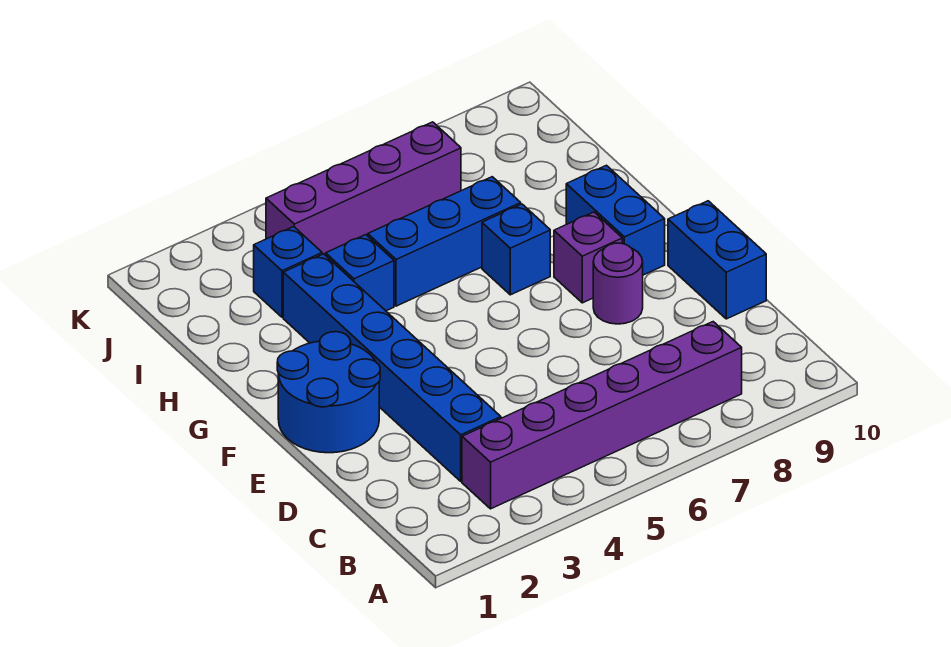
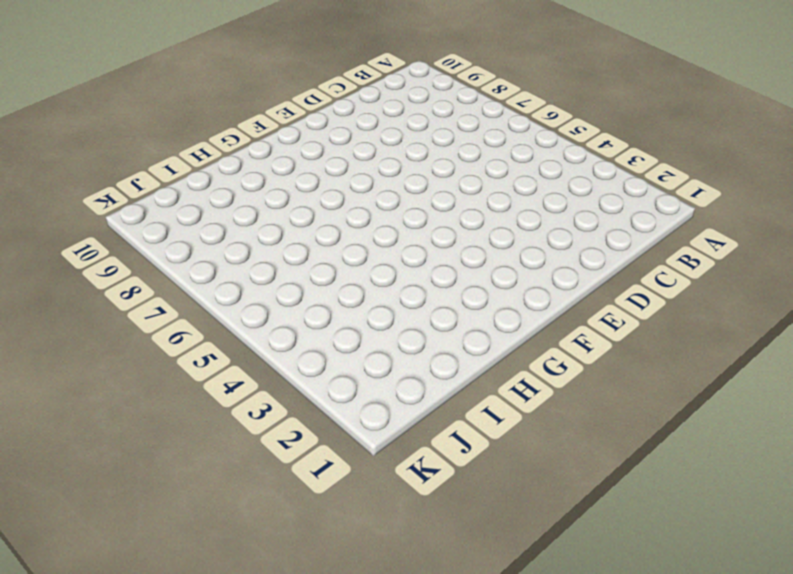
none -> purple brick B3:B8 level 1
none -> blue brick C3:H3 level 1
none -> blue brick D10:E10 level 1

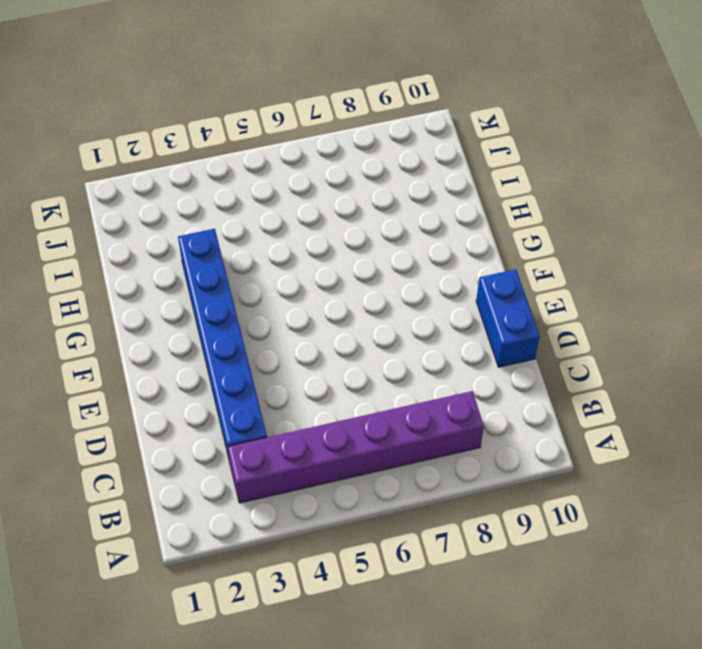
none -> blue round brick E1:F2 level 1
none -> purple round brick E8 level 1
none -> purple brick F8 level 1

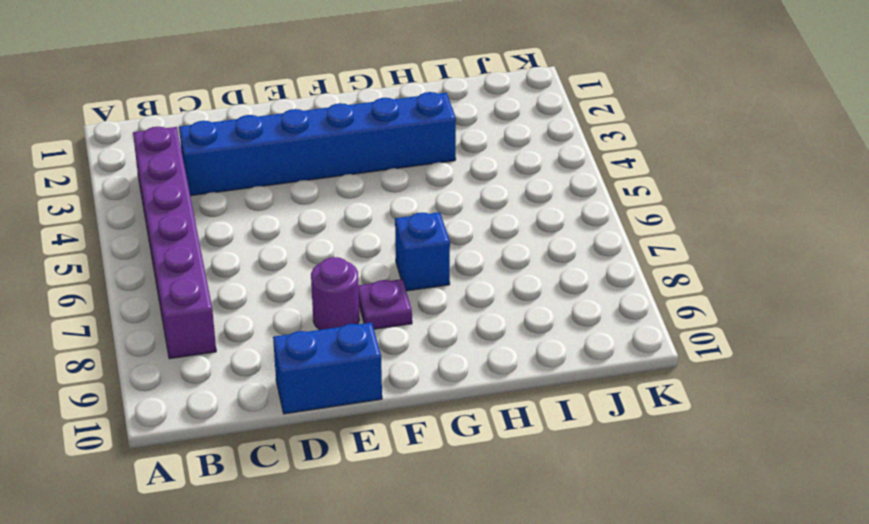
purple plate F8 level 1 -> purple brick F8 level 1
none -> blue round brick E1:F2 level 1
none -> blue brick F9:G9 level 1
none -> blue brick H4 level 1

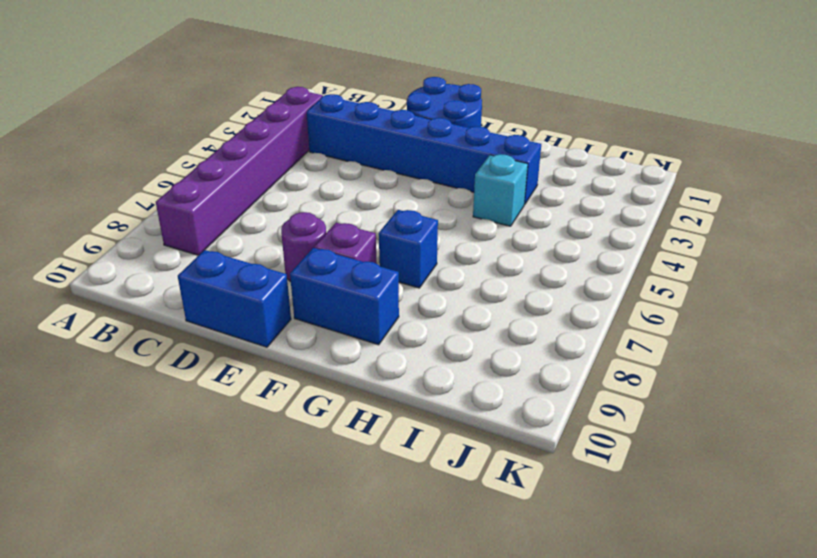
cyan brick H4 level 1 -> blue brick H4 level 1
none -> blue brick H5:H7 level 1
none -> blue brick I3 level 1
none -> purple brick J4:J7 level 1

